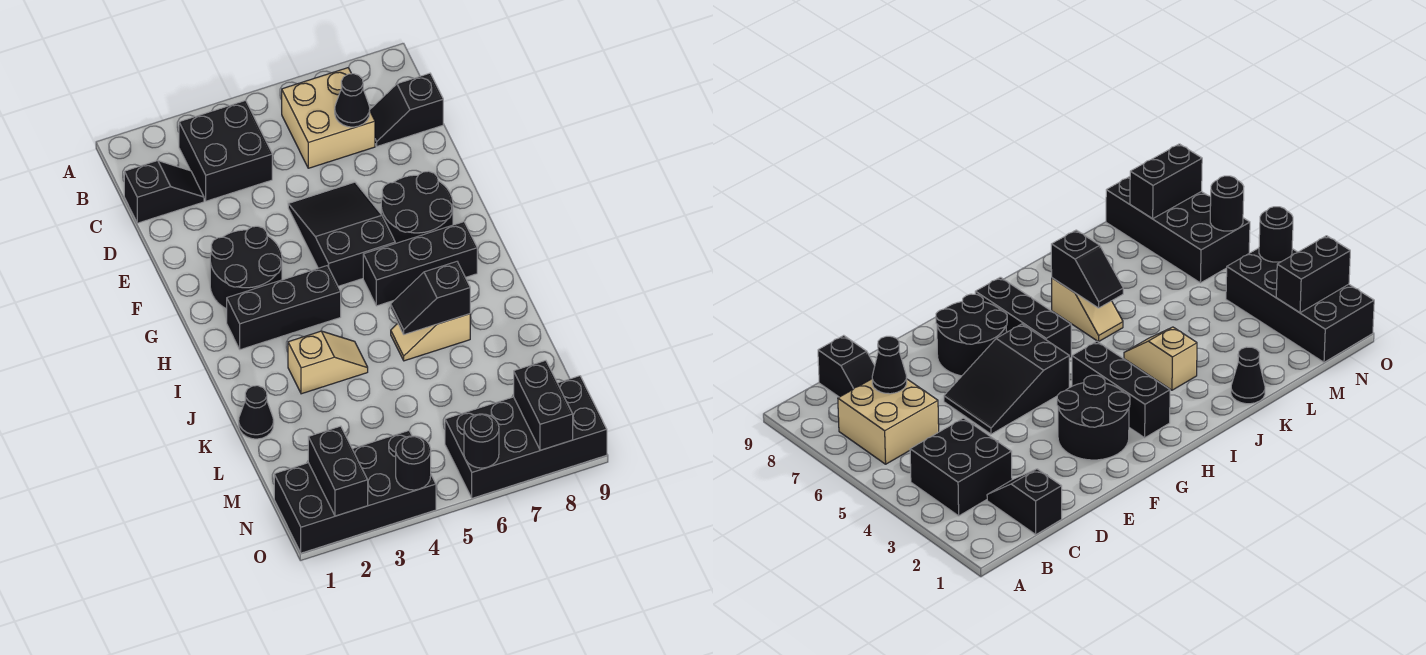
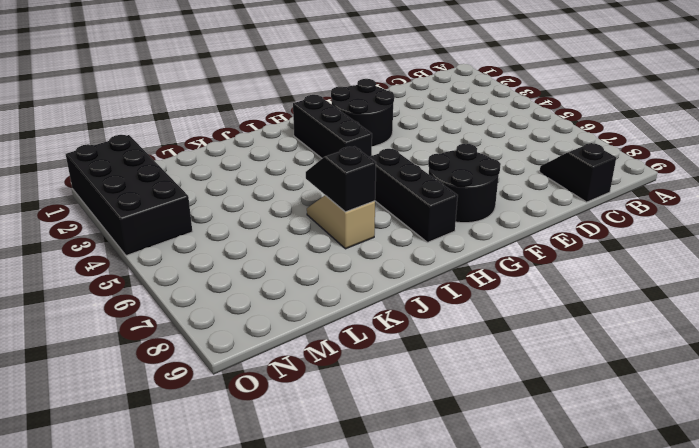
none -> black brick B3:C4 level 1
none -> tan brick B6:C7 level 1
none -> black slope C1:C2 level 1 top 1

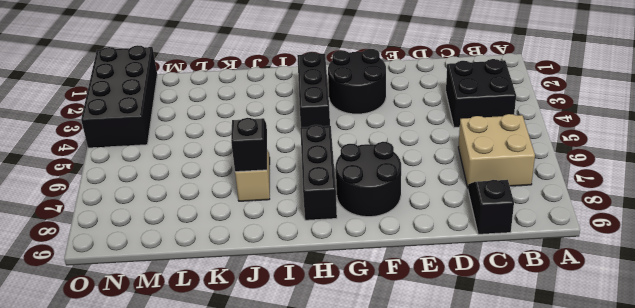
none -> black slope C1:C2 level 1 top 1
none -> black slope E5:G6 level 1 top G
none -> tan slope J3:J4 level 1 top 3

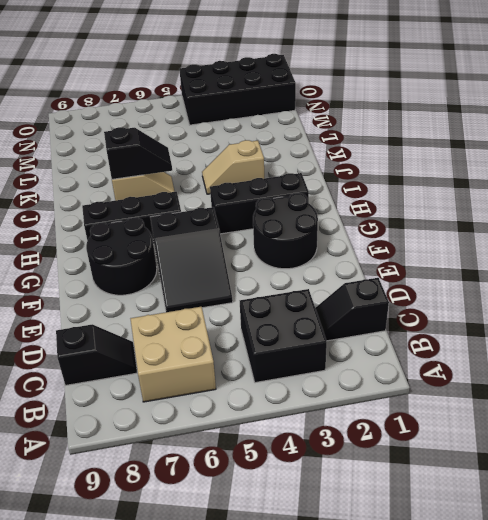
none -> black cone K1 level 1
none -> black brick N6:O9 level 1
none -> black cone C7 level 2

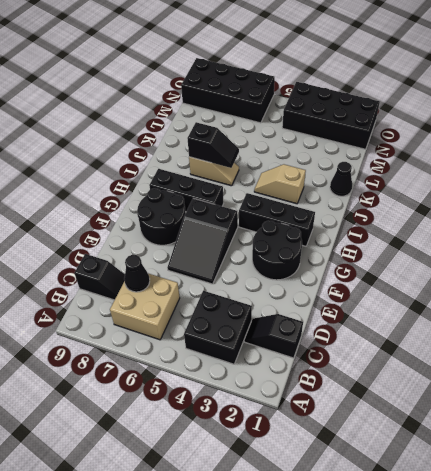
none -> black brick N2:O2 level 2
none -> black brick N8:O8 level 2
none -> black round brick O4 level 2

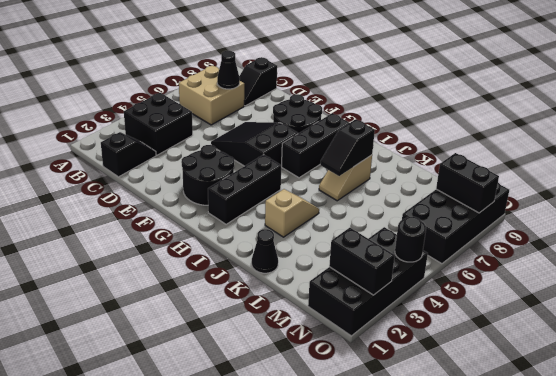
none -> black round brick O6 level 2

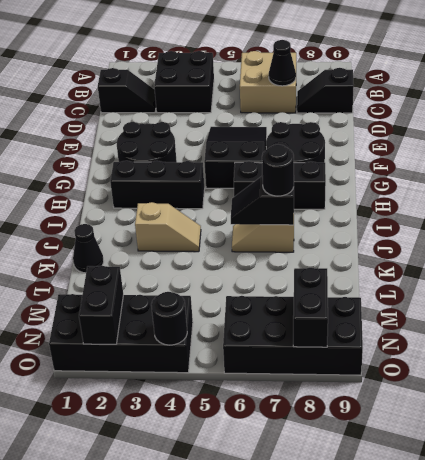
black round brick J7 level 3 -> black round brick O6 level 2

